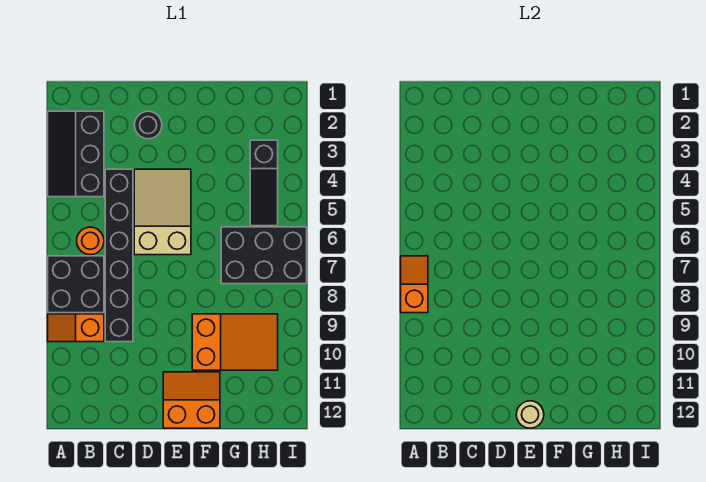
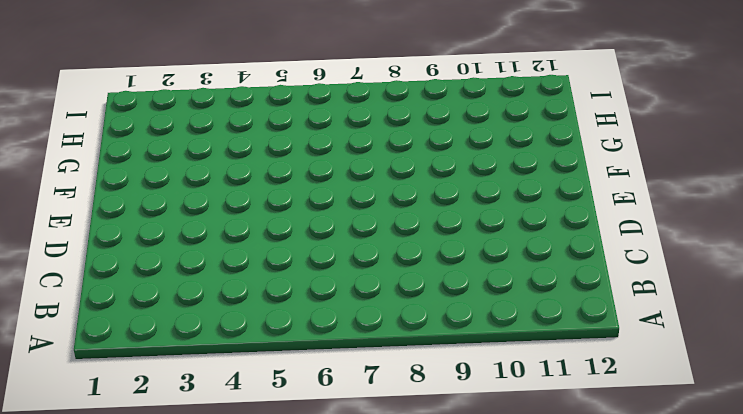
none -> black slope A2:B4 level 1 top B
none -> black brick A7:B8 level 1
none -> orange slope A9:B9 level 1 top B

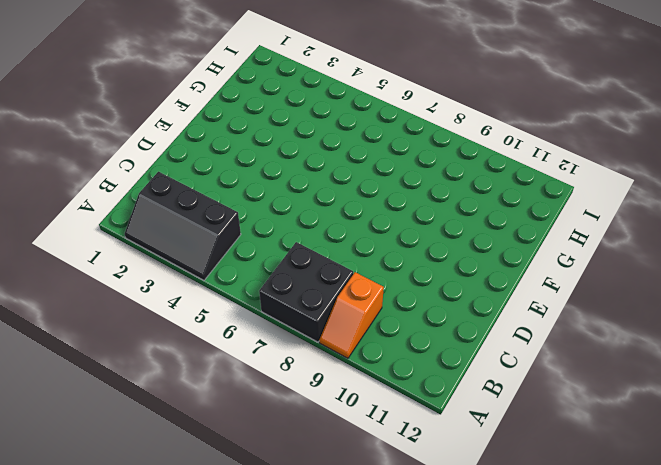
none -> orange round brick B6 level 1
none -> black brick C4:C9 level 1
none -> black round brick D2 level 1

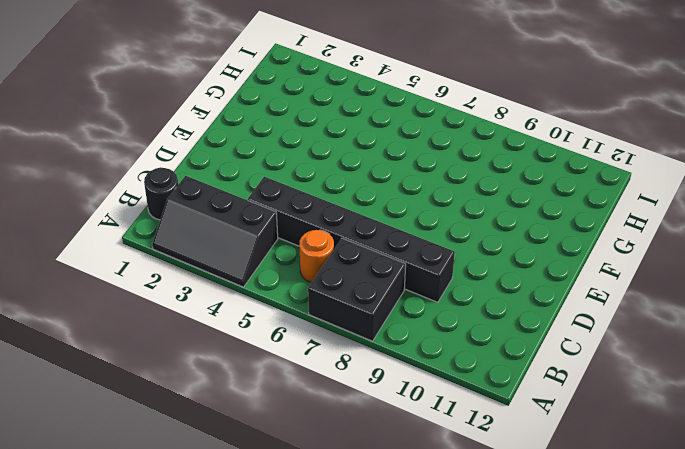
black round brick B1 level 1 -> black round brick D2 level 1
none -> orange slope A9:B9 level 1 top B
none -> tan slope D4:E6 level 1 top 6
none -> orange slope E11:F12 level 1 top 12

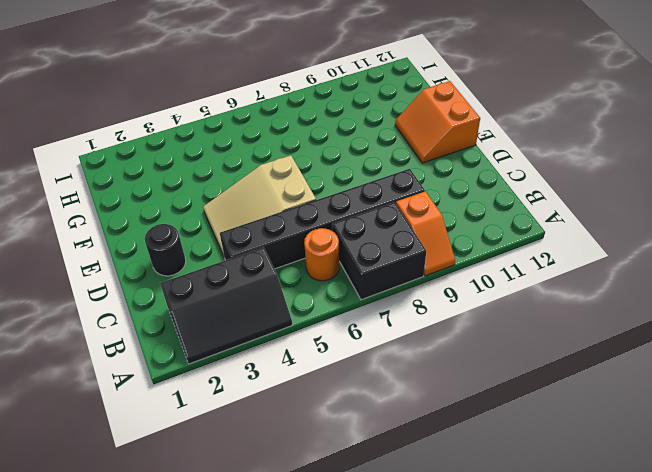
none -> orange slope F9:H10 level 1 top F
none -> black brick G6:I7 level 1
none -> black slope H3:H5 level 1 top 3

